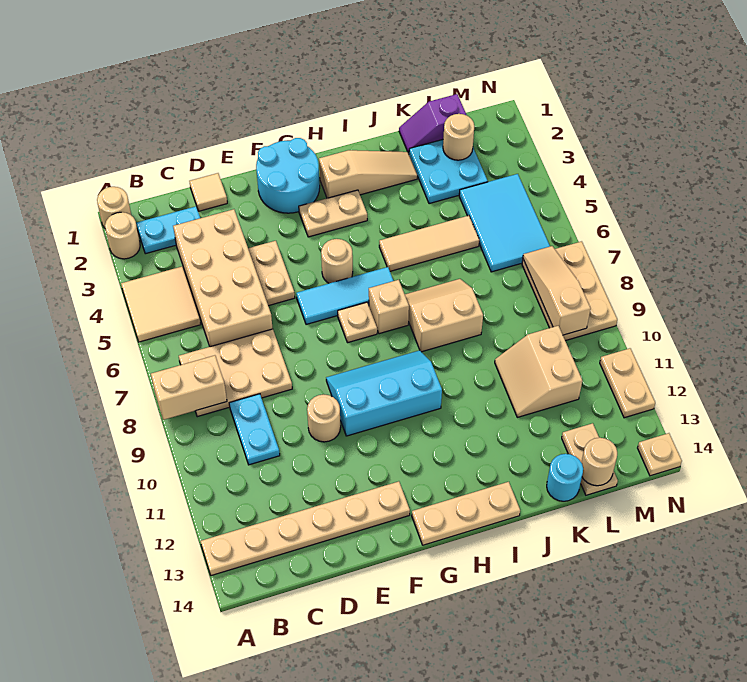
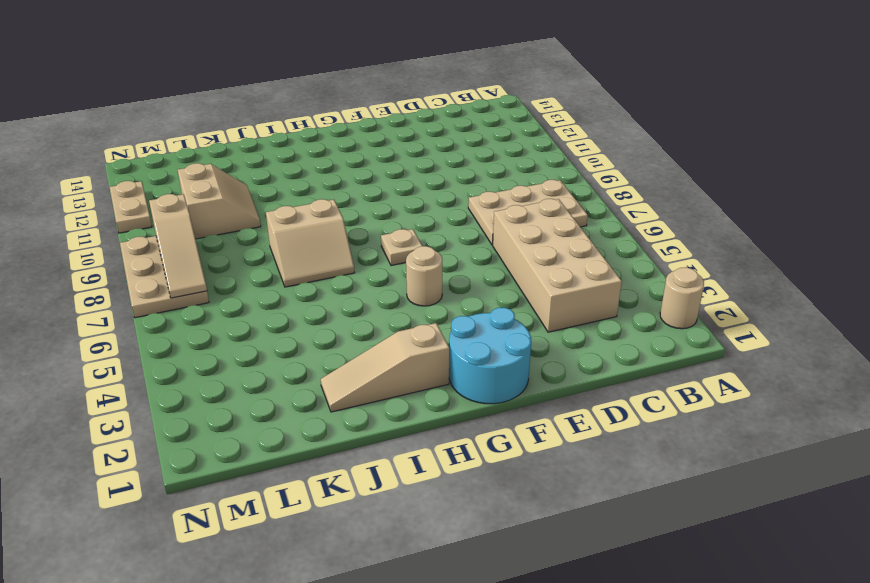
none -> tan round brick A1 level 1
none -> tan tile A4:B5 level 1
none -> tan plate A13:F13 level 1
none -> cyan plate B2:C2 level 1

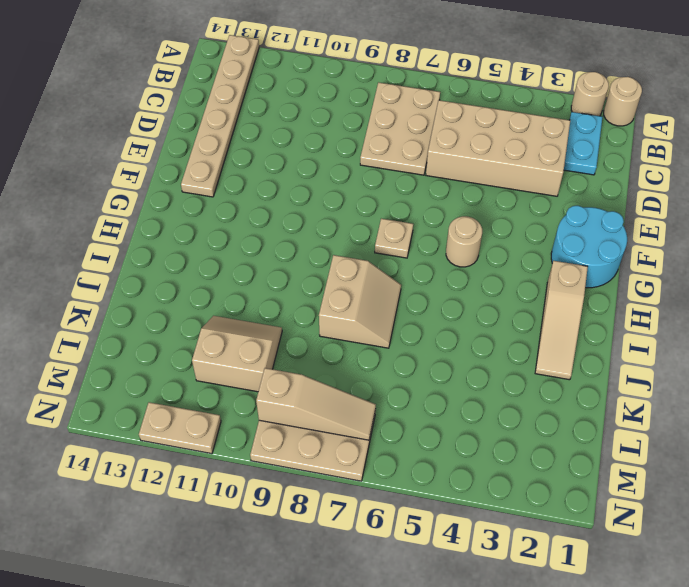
none -> tan tile A4:B5 level 1
none -> cyan plate C9:C10 level 1
none -> tan tile D1 level 1
none -> tan plate E4:E5 level 1

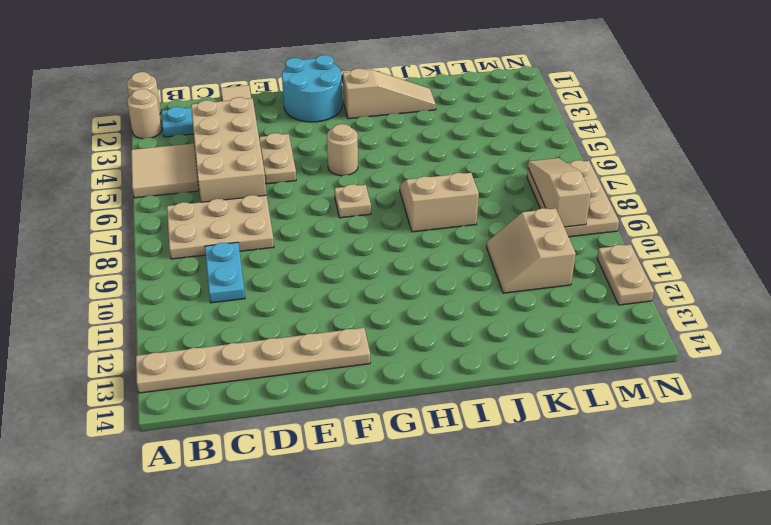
none -> tan round brick E10 level 1
none -> cyan tile F6:H6 level 1
none -> cyan slope F9:H10 level 1 top 10
none -> tan plate G3:H3 level 1

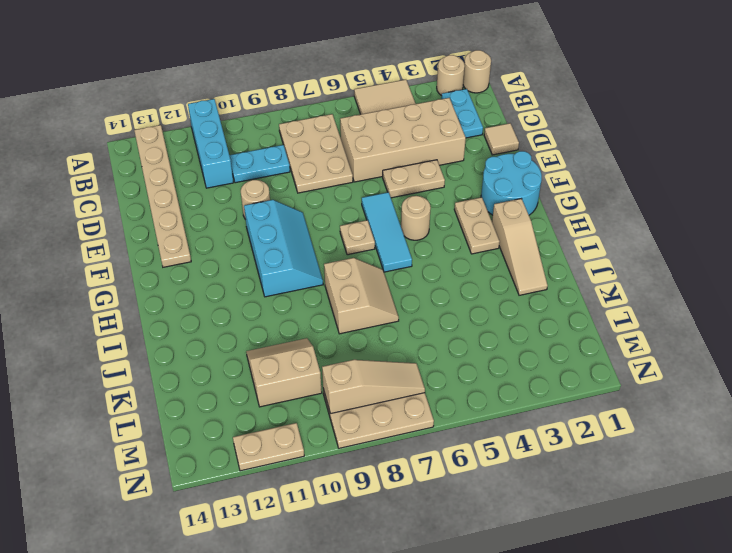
cyan brick A11:C11 level 1 -> none
none -> tan plate G14:I14 level 1
none -> tan brick H7 level 1
none -> tan tile I5:K5 level 1
none -> purple slope K1:L1 level 1 top L

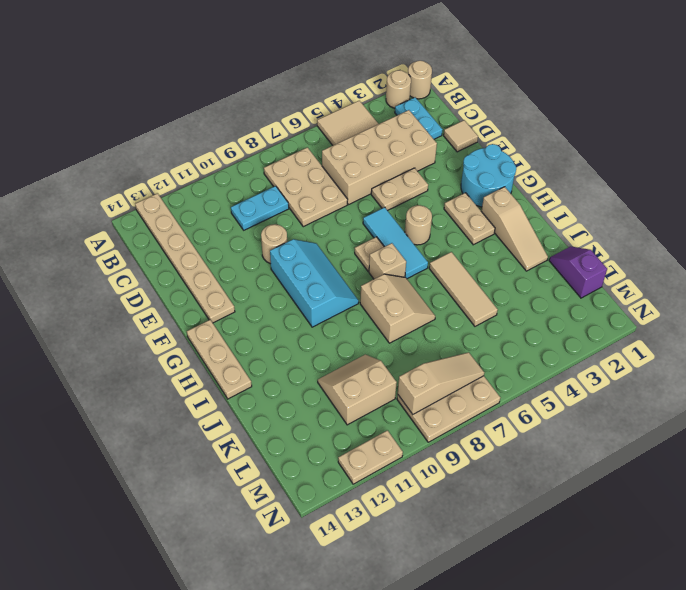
none -> cyan plate K2:L3 level 1
none -> cyan round brick K14 level 1
none -> cyan tile L4:M6 level 1
none -> tan plate L13:L14 level 1

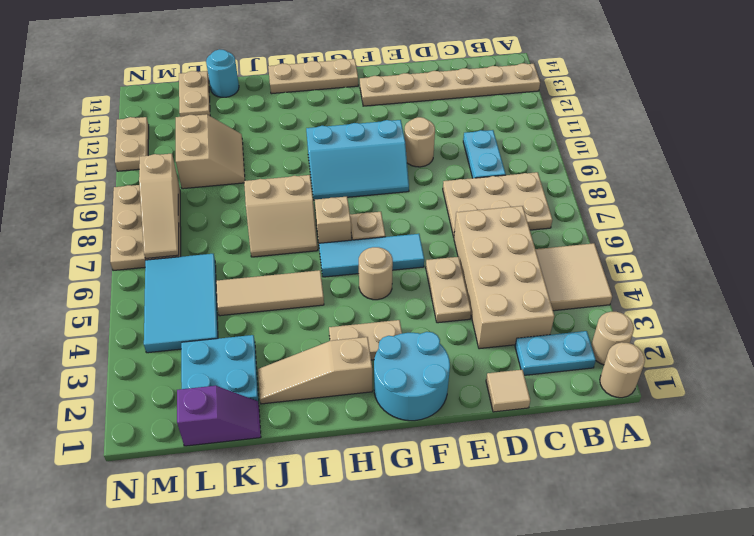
none -> tan plate N14 level 1
none -> tan brick A8:B8 level 2
none -> tan round brick L2 level 2
none -> tan round brick L14 level 2

